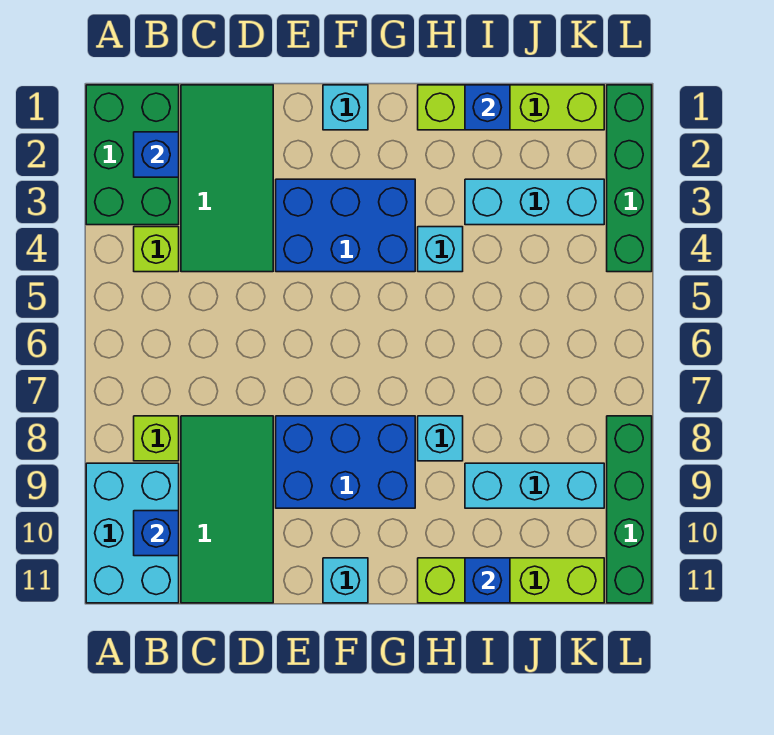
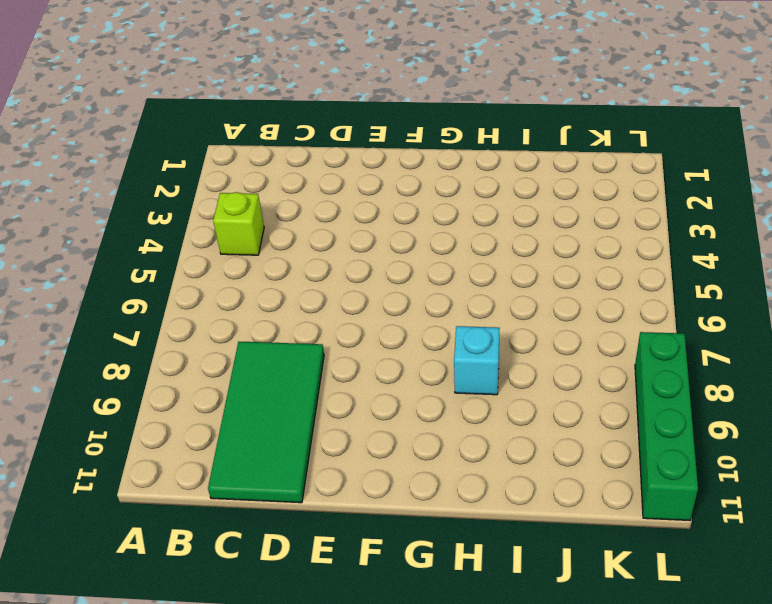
none -> green brick A1:B3 level 1
none -> cyan brick A9:B11 level 1
none -> lime brick B8 level 1

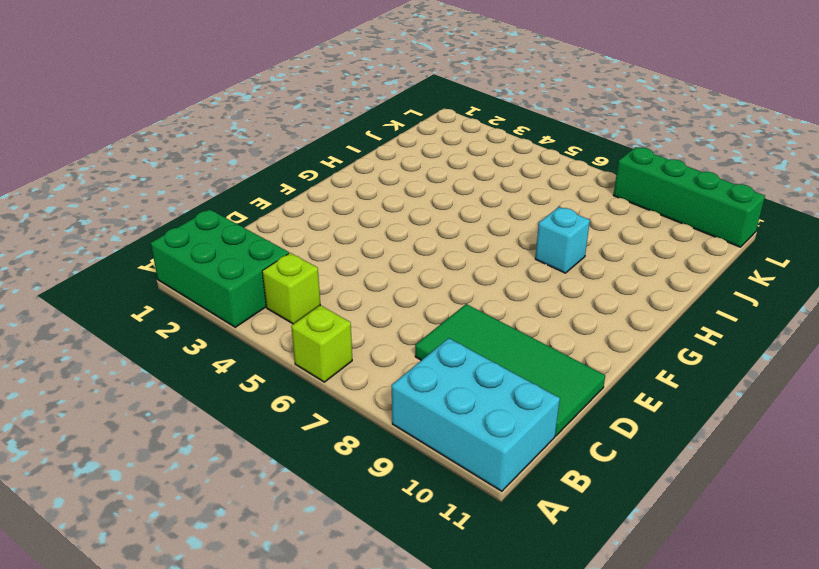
lime brick A6 level 1 -> lime brick B8 level 1
none -> green tile C1:D4 level 1
none -> blue brick E3:G4 level 1
none -> blue brick E8:G9 level 1

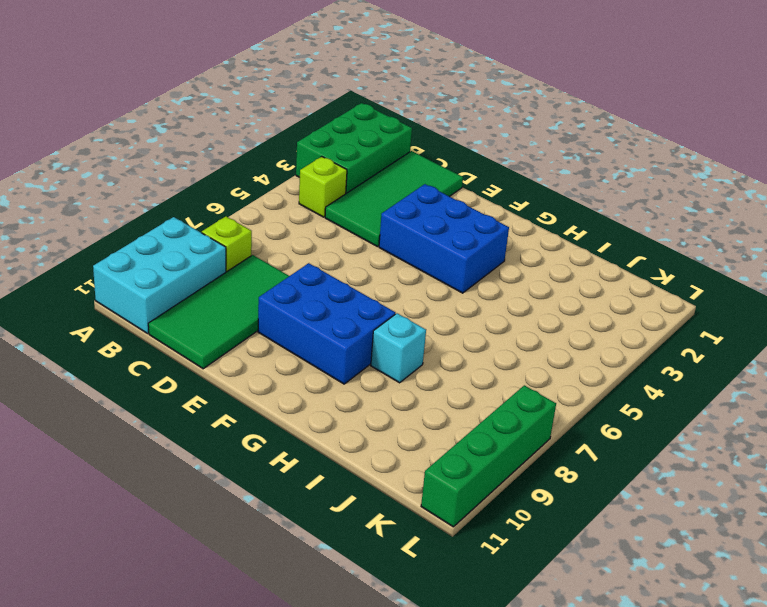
none -> cyan brick F1 level 1
none -> cyan brick F11 level 1
none -> lime brick H1:K1 level 1

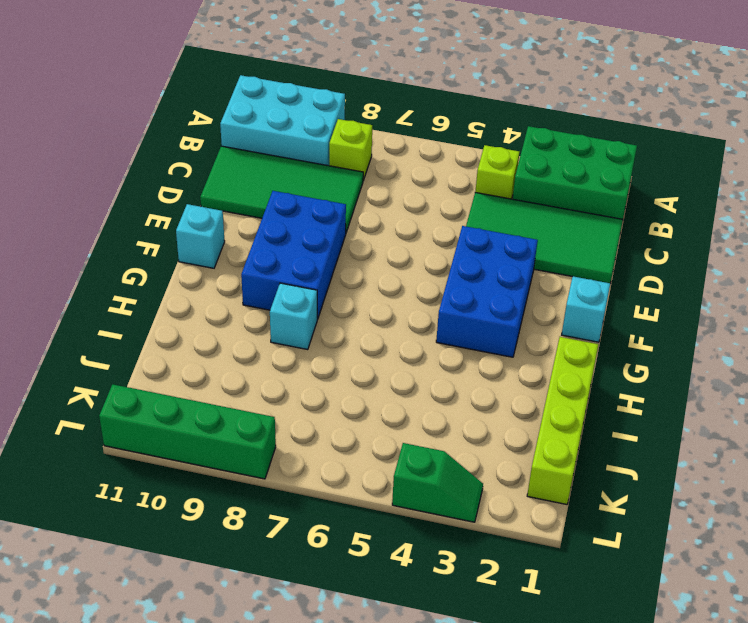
green slope L3:L4 level 1 top 4 -> green brick L1:L4 level 1
none -> cyan brick H4 level 1
none -> lime brick H11:K11 level 1
none -> cyan brick I3:K3 level 1

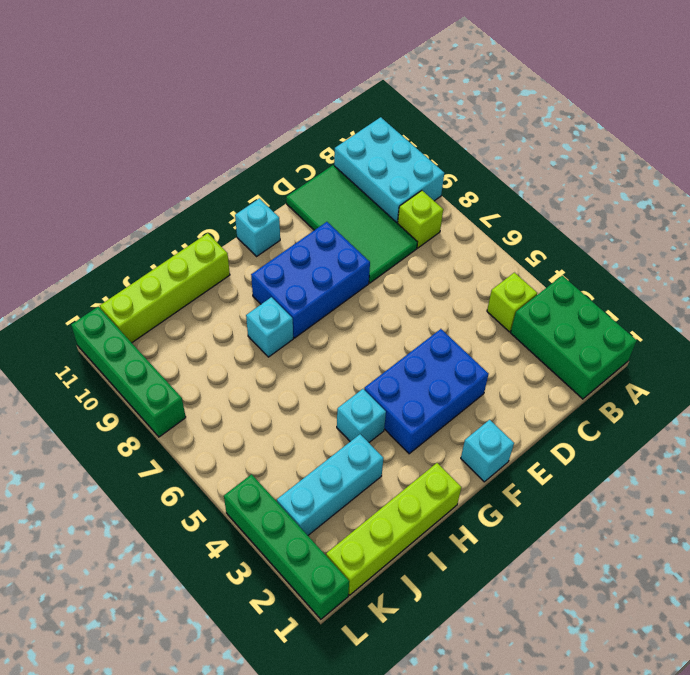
none -> green tile C1:D4 level 1
none -> cyan brick I9:K9 level 1
none -> blue brick B2 level 2

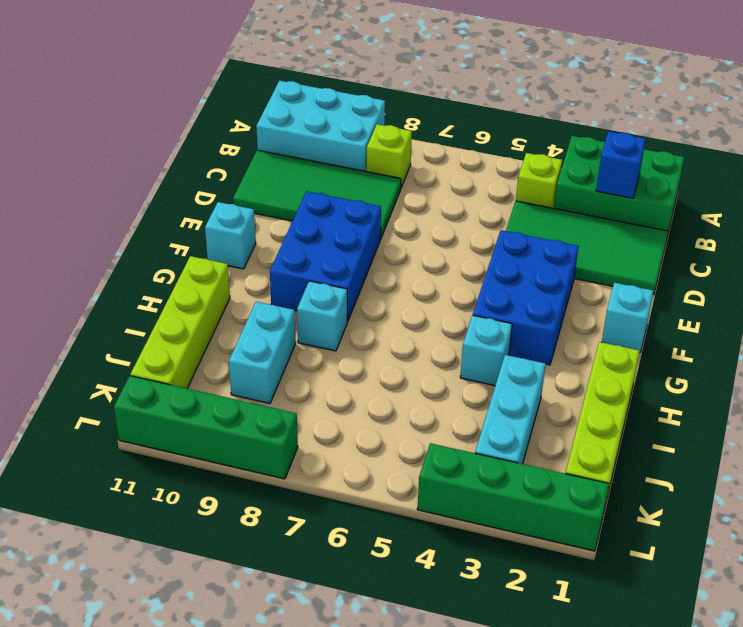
cyan brick I9:J9 level 1 -> cyan brick I9:K9 level 1
none -> blue brick B10 level 2
none -> blue brick I1 level 2
none -> blue brick I11 level 2

